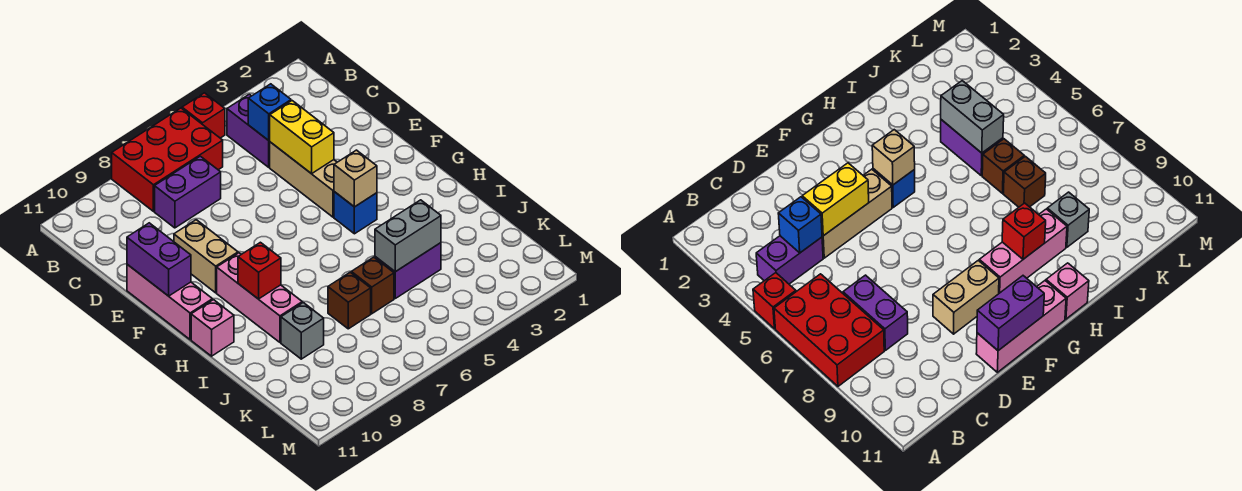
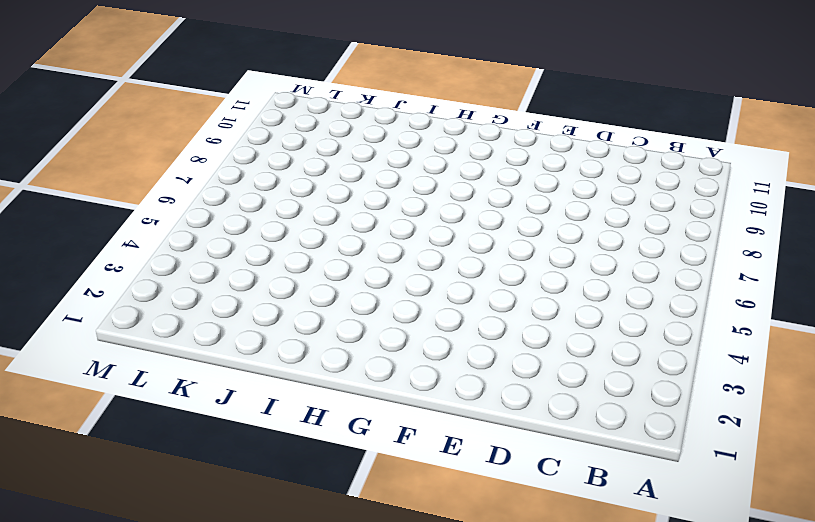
none -> red brick A5 level 1
none -> red brick A6:B8 level 1
none -> purple brick B4:C4 level 1

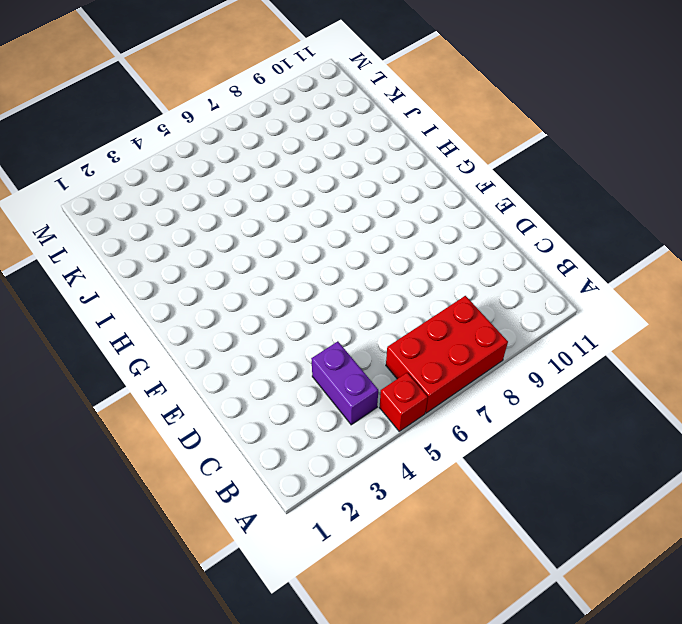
none -> purple brick C7:C8 level 1
none -> tan brick D4:F4 level 1
none -> tan brick E9:F9 level 1

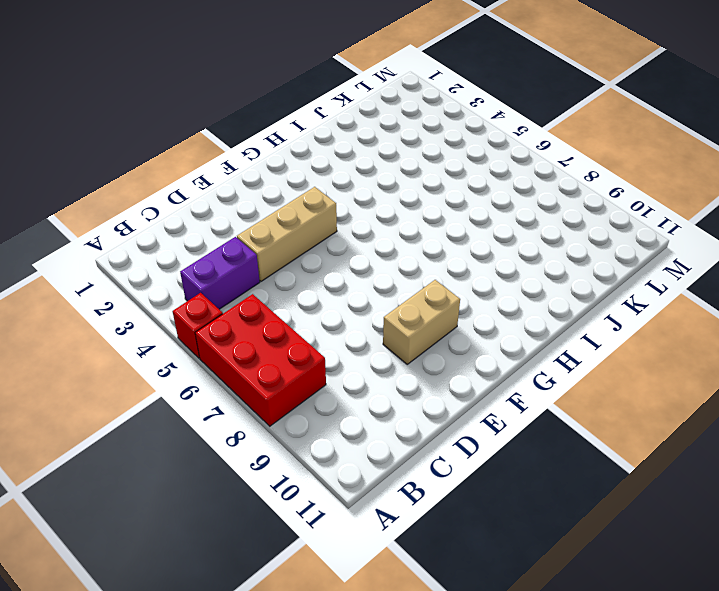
none -> purple brick C7:C8 level 1
none -> pink brick E11:G11 level 1
none -> blue brick G4 level 1

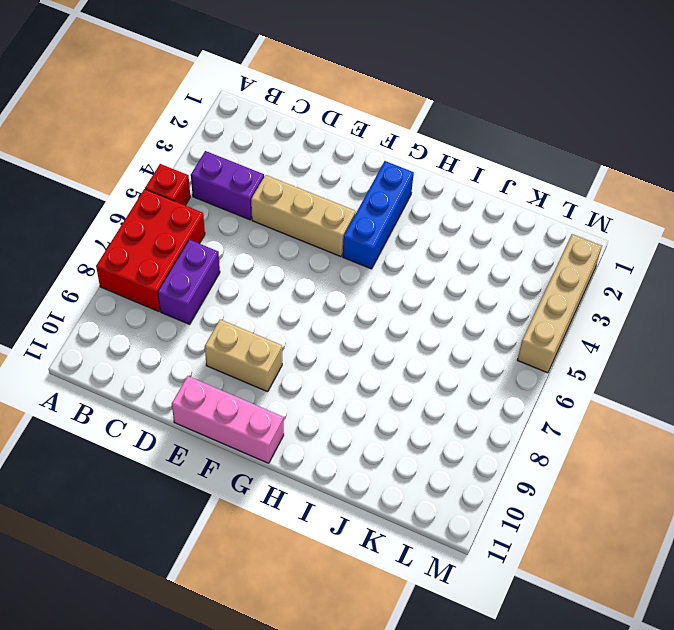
blue brick G2:G4 level 1 -> blue brick G4 level 1
tan brick M2:M5 level 1 -> none
none -> pink brick G9:I9 level 1
none -> pink brick H11 level 1
none -> purple brick J4:J5 level 1

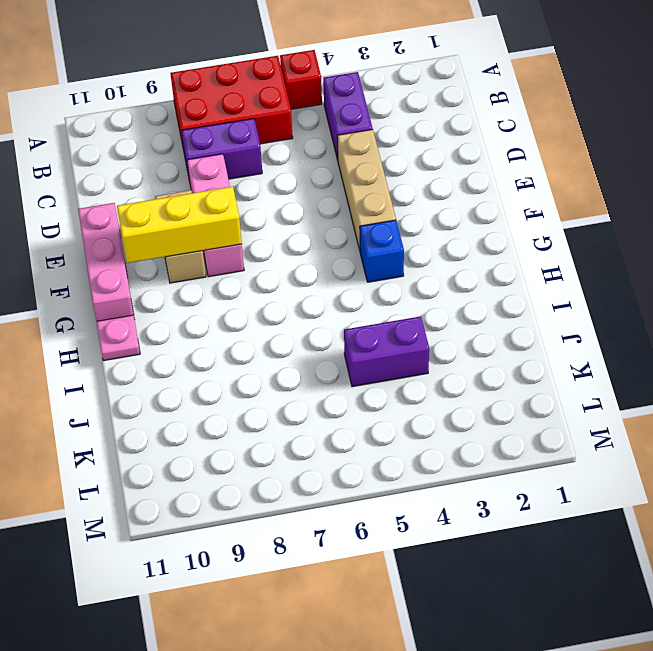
pink brick D8:F8 level 1 -> pink brick G9:I9 level 1
yellow brick F8:F10 level 2 -> none
pink plate H11 level 1 -> pink brick H11 level 1
none -> brown brick J6 level 1
none -> brown brick J7 level 1
none -> grey brick J9 level 1

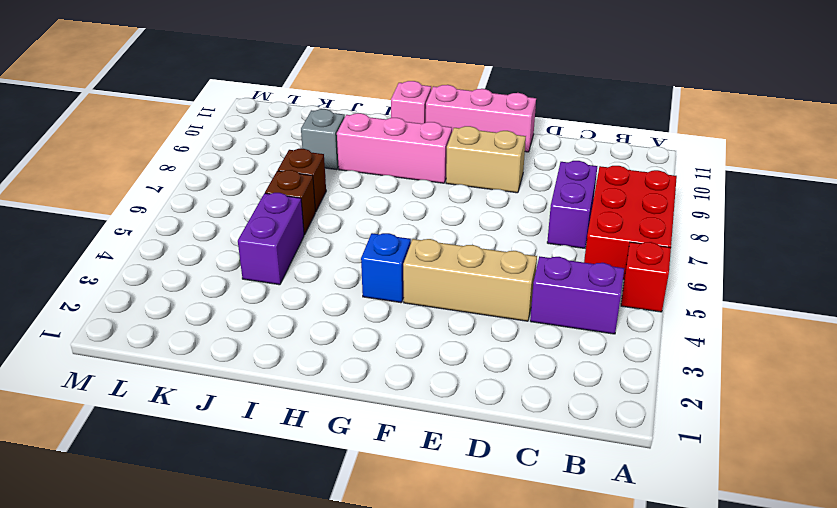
none -> blue brick C4 level 2
none -> yellow brick D4:E4 level 2
none -> purple brick E11:F11 level 2

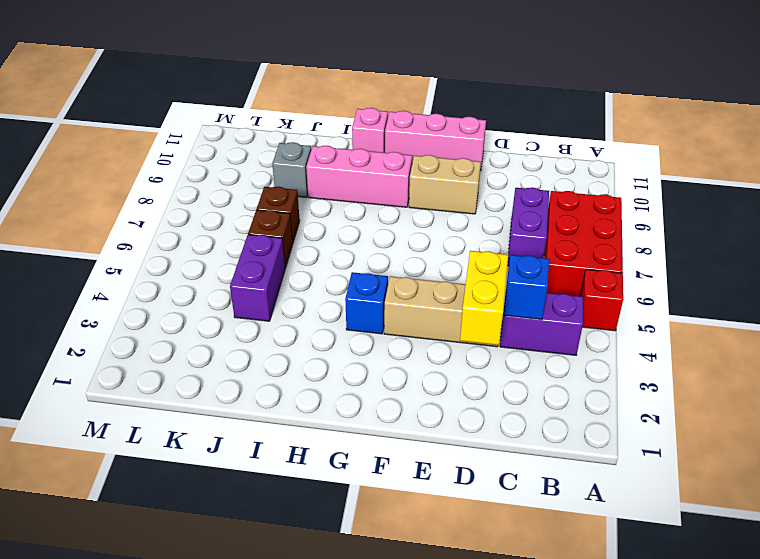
yellow brick D3:D4 level 2 -> yellow brick D4:E4 level 2
none -> purple brick E11:F11 level 2
none -> tan brick G4 level 2
none -> red brick H9 level 2

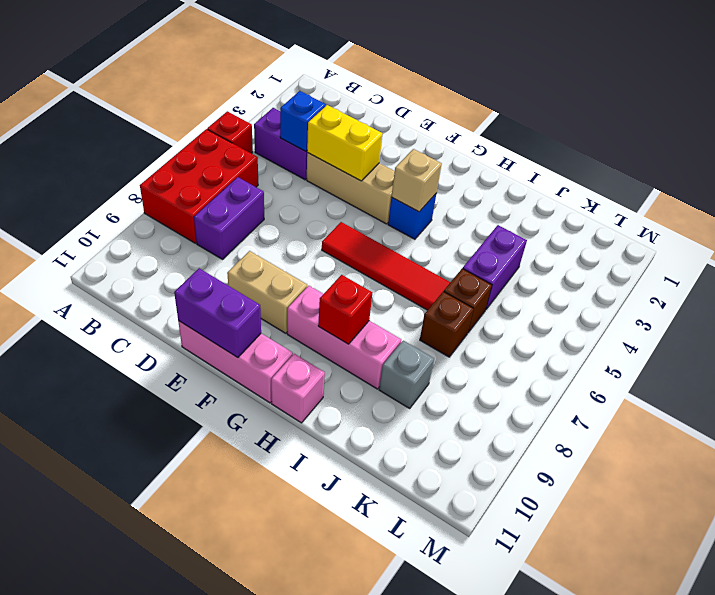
red tile F6:I6 level 1 -> none
none -> grey brick J4:J5 level 2

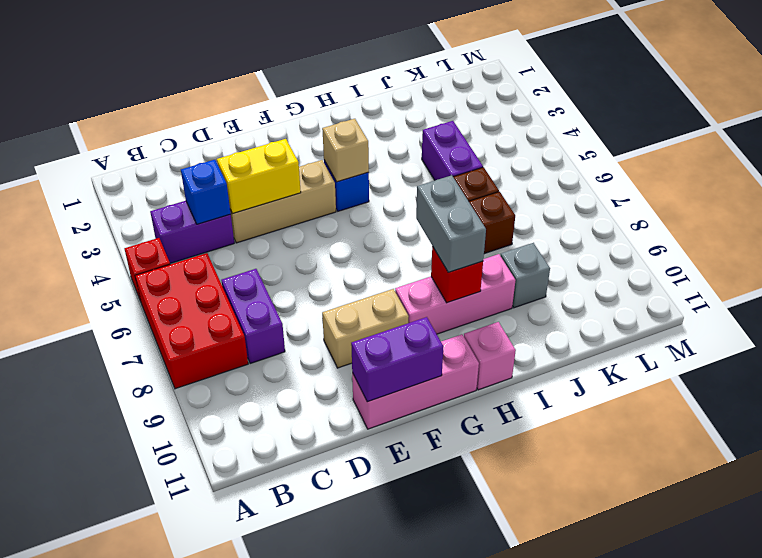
grey brick H8:H9 level 3 -> grey brick J4:J5 level 2

